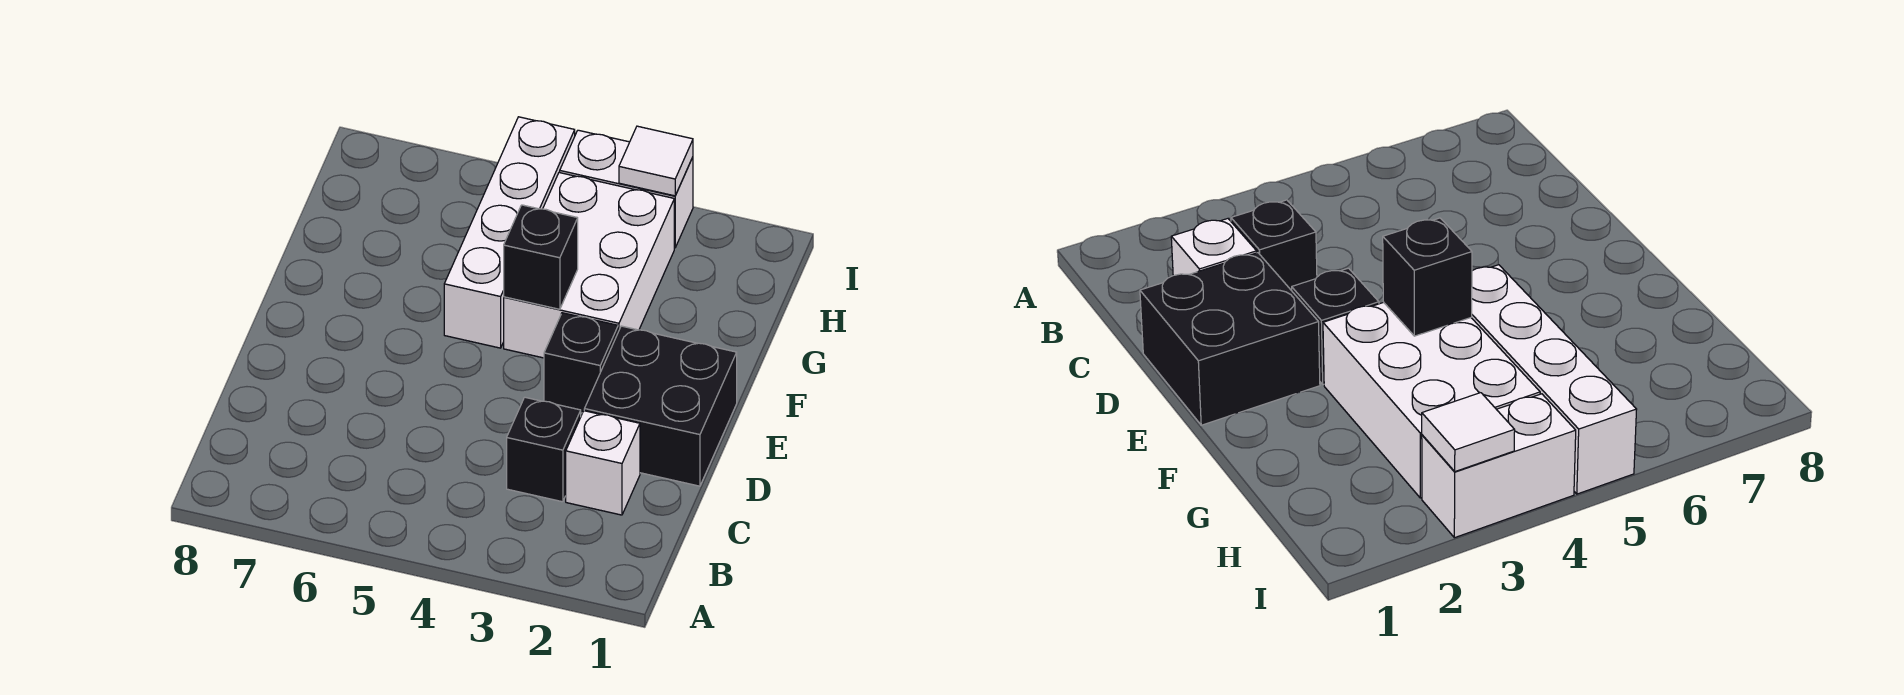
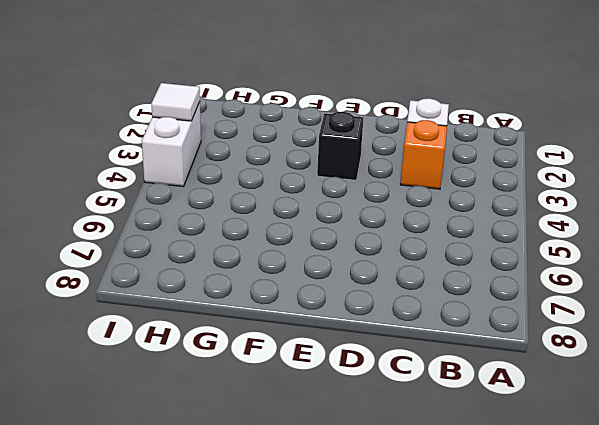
orange brick C3 level 1 -> black brick C3 level 1
none -> black brick D1:E2 level 1
none -> white brick F3:H4 level 1

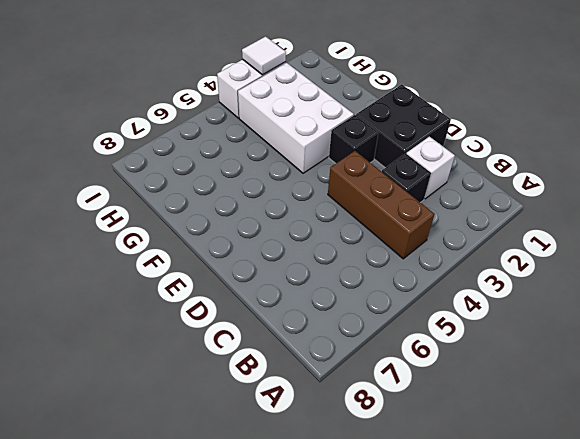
brown brick B4:D4 level 1 -> none
none -> white brick F5:I5 level 1
none -> black brick F4 level 2

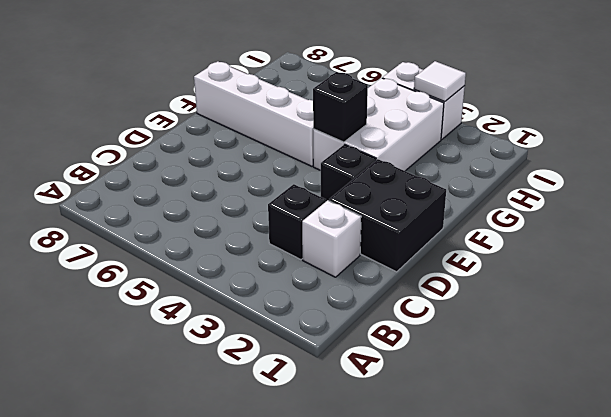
white brick F5:F8 level 1 -> white brick F5:I5 level 1

